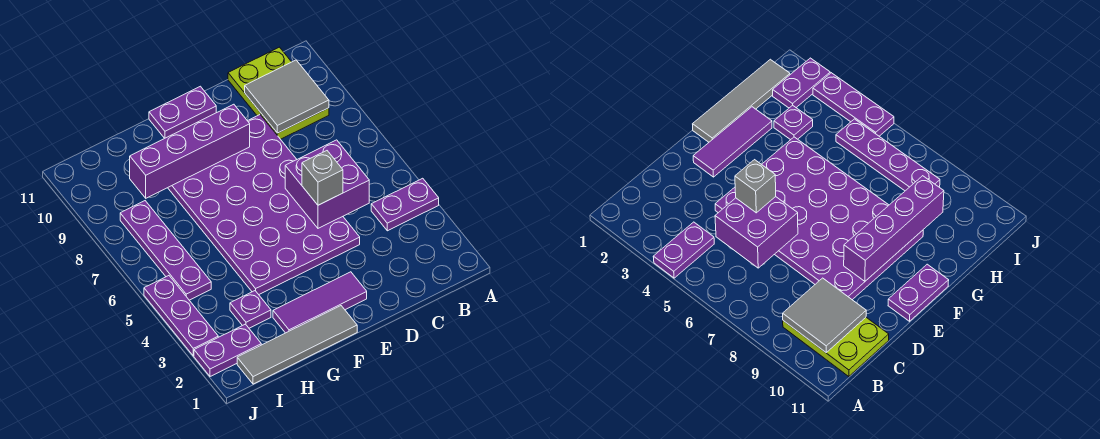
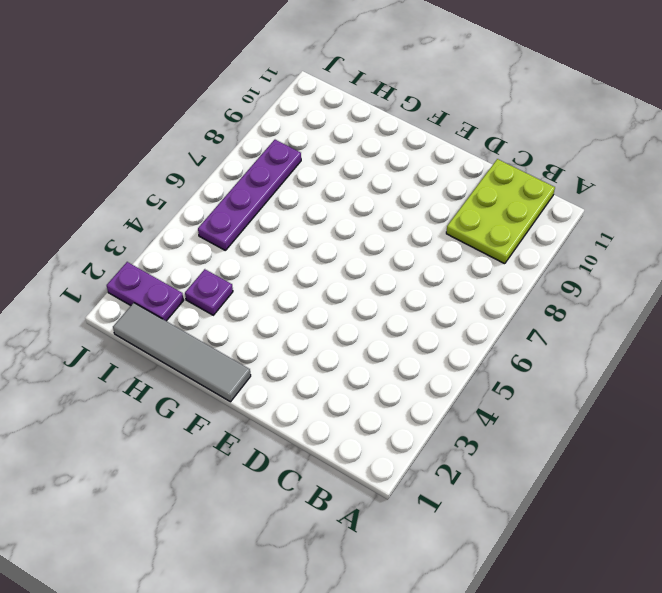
none -> purple plate A4:B4 level 1
none -> purple plate D4:G9 level 1
none -> purple tile E2:G2 level 1

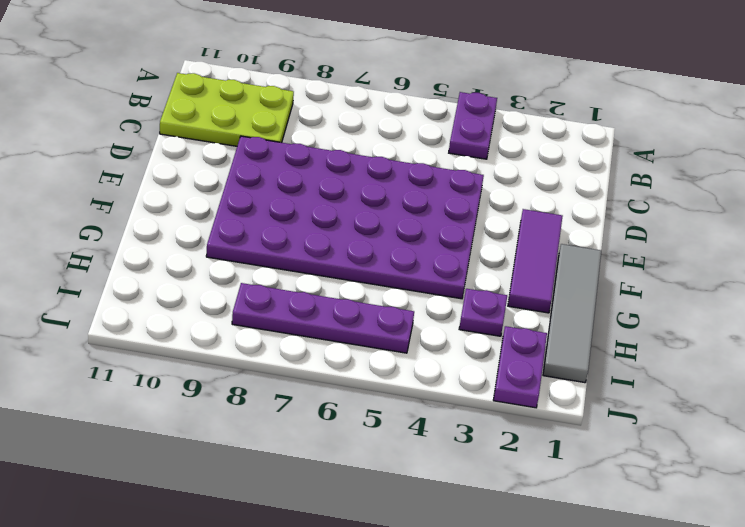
none -> purple plate E11:F11 level 1
none -> purple plate J3:J5 level 1
none -> grey tile B9:C10 level 2

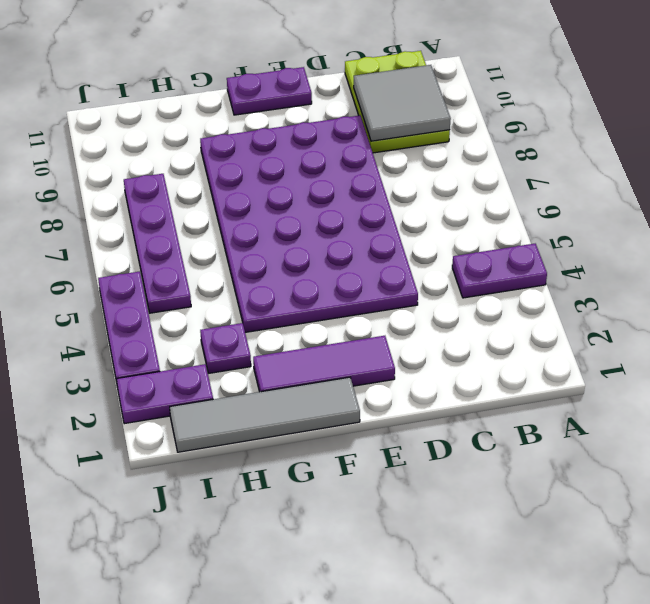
none -> purple brick C5:D6 level 2
none -> purple brick E9:H9 level 2
none -> grey brick D5 level 3

